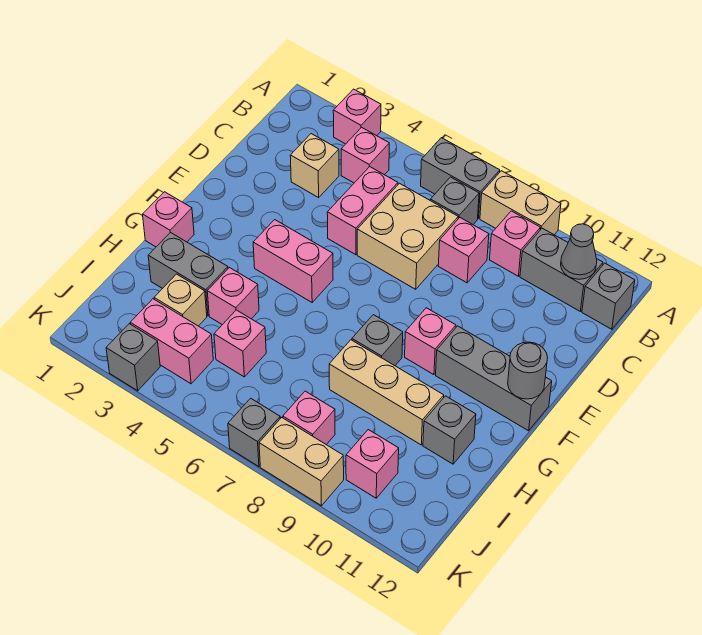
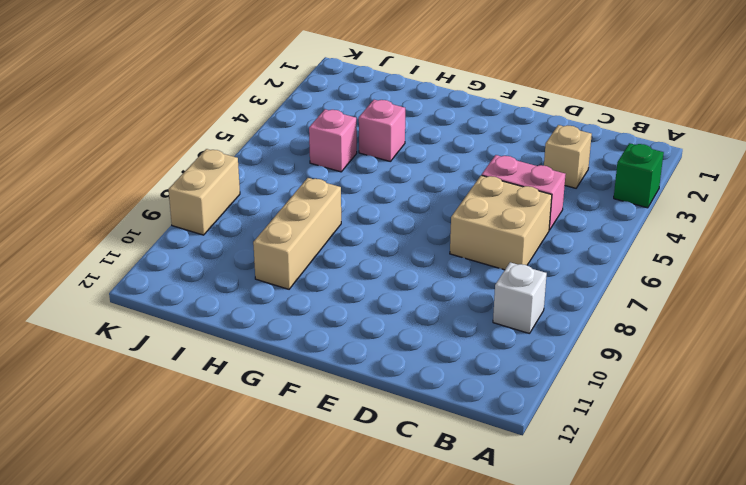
green brick A3 level 1 -> pink brick A3 level 1
white brick B9 level 1 -> pink brick B9 level 1
none -> grey brick A6:A7 level 1
none -> tan brick A8:A9 level 1
none -> pink brick B4 level 1
none -> grey brick B7 level 1

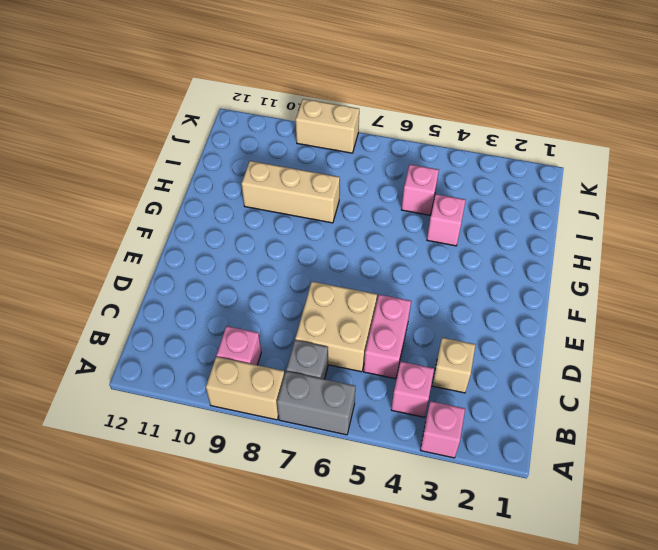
none -> grey brick B10:B11 level 1
none -> grey brick B12 level 1
none -> pink brick C8 level 1
none -> pink brick F4:F5 level 1

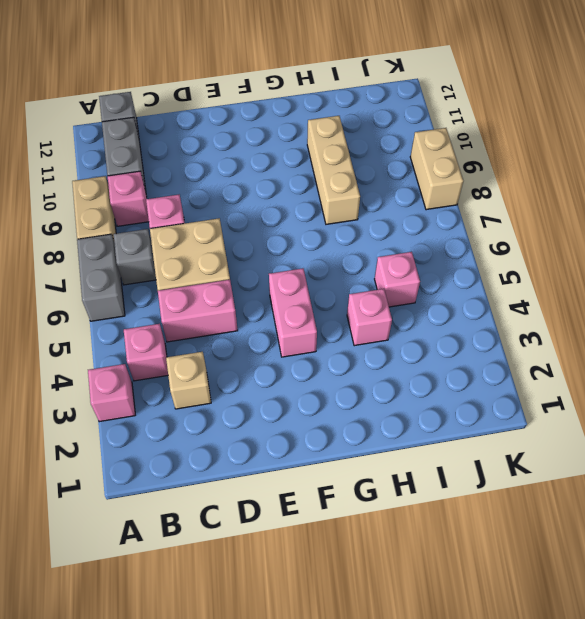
none -> pink brick F9 level 1
none -> grey brick F10:F12 level 1
none -> pink brick G1 level 1
none -> grey brick G8 level 1

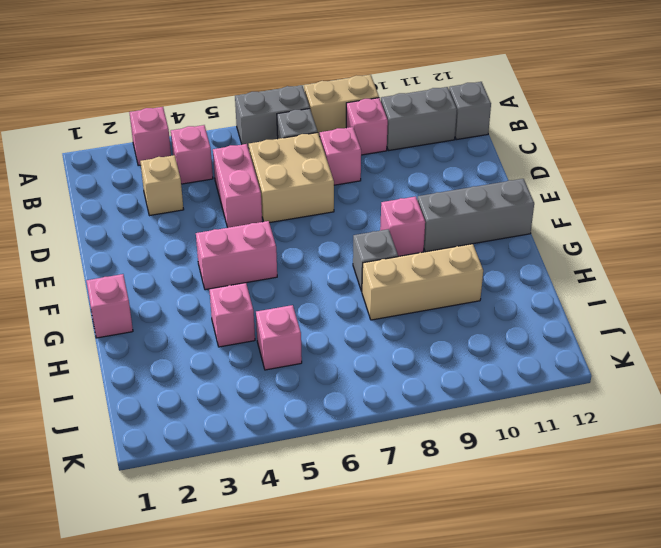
none -> grey brick H2:H3 level 1
none -> grey brick H11 level 1
none -> tan brick I3 level 1
none -> pink brick J3:J4 level 1

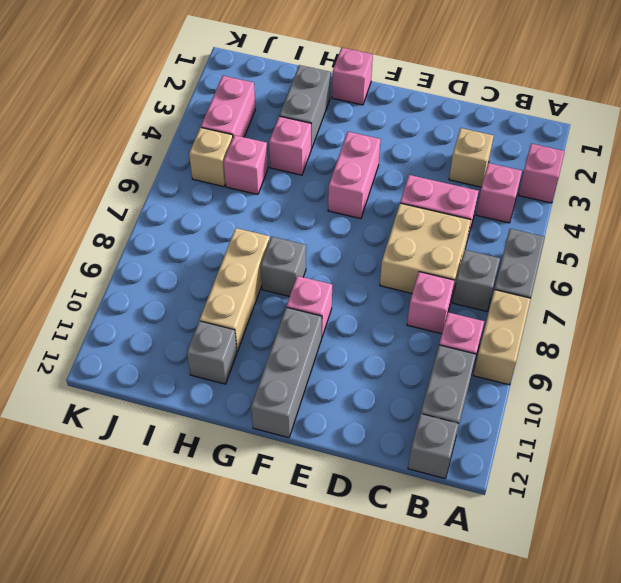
tan brick J5 level 1 -> tan brick I3 level 1
none -> pink brick J8 level 1
none -> pink brick J10 level 1
none -> grey brick K3 level 1
none -> grey brick K7 level 1

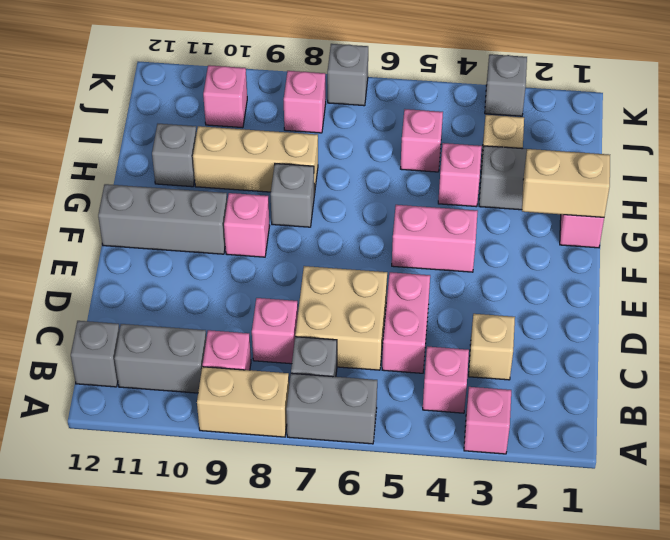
tan brick G1:G2 level 2 -> tan brick K8:K9 level 1
none -> pink brick J3:J4 level 1
none -> grey cone B11 level 2
none -> grey round brick F12 level 2

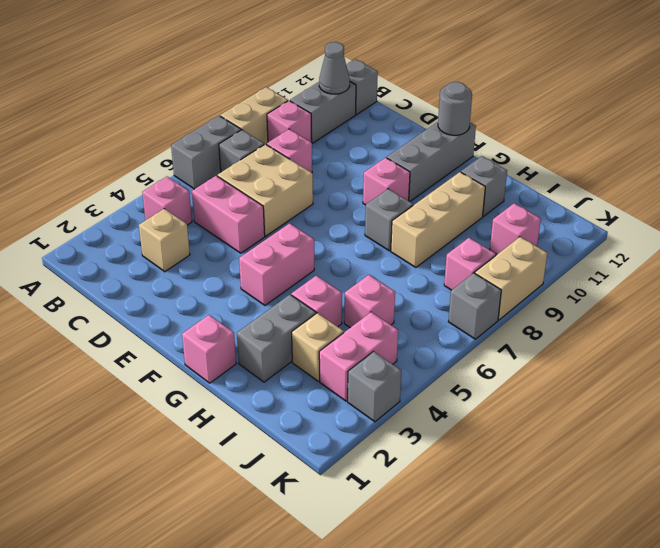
none -> pink brick A3 level 1

